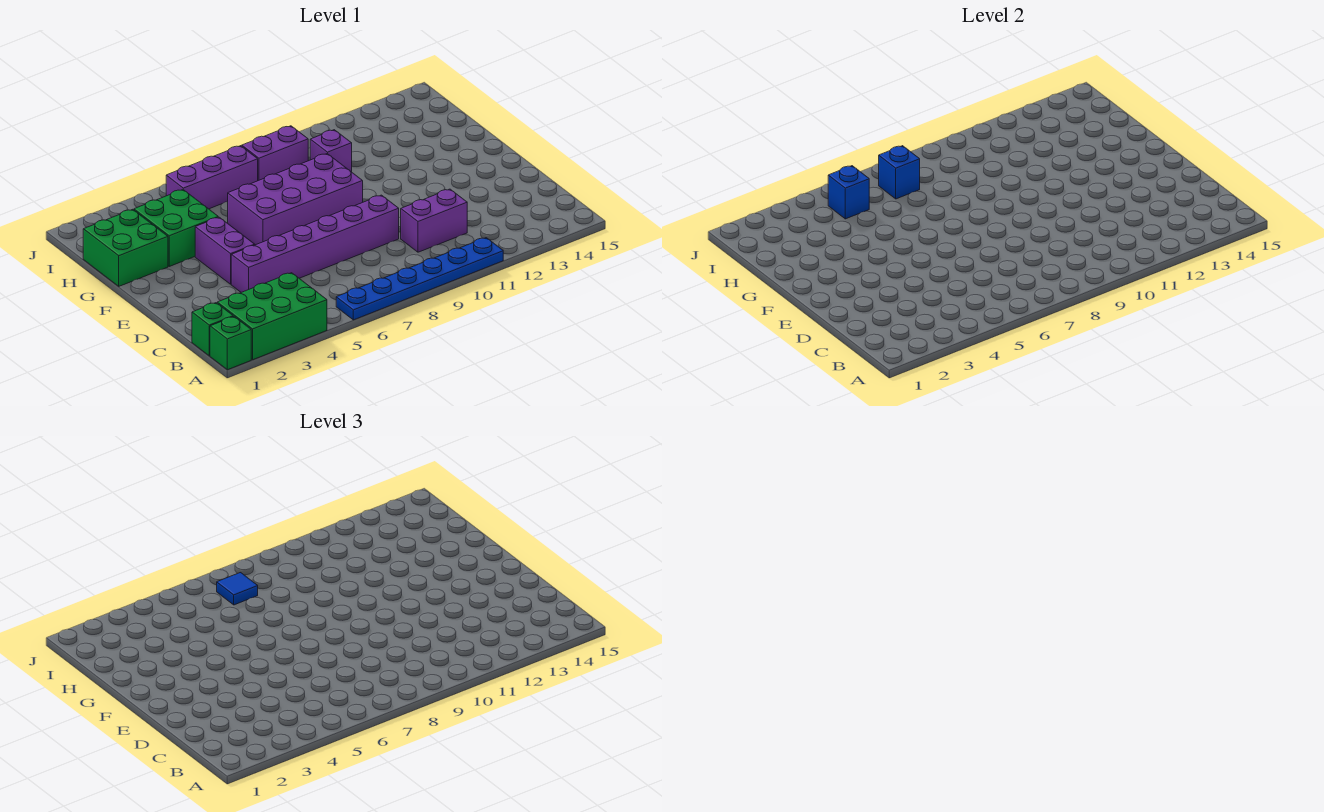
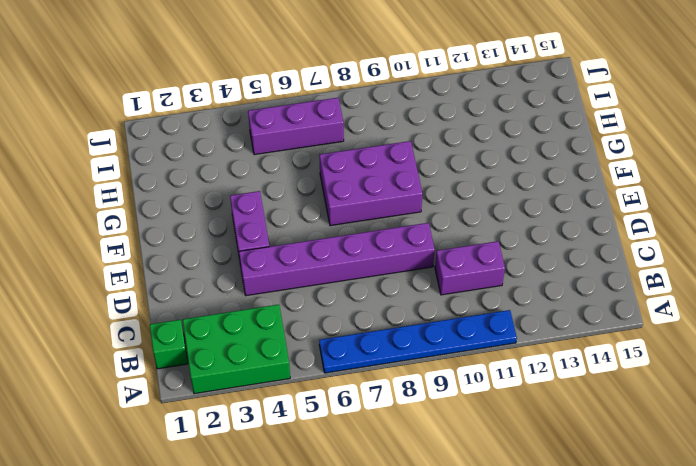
purple brick F7:G9 level 1 -> purple brick F6:G9 level 1
none -> green brick A1 level 1
none -> green brick G1:H2 level 1
none -> green brick G3:H4 level 1

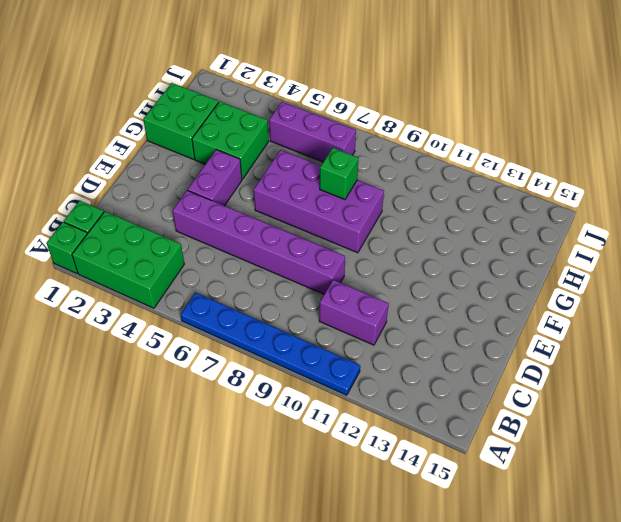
green brick G8 level 2 -> none
none -> purple brick H10 level 1
none -> purple brick I8:I9 level 1
none -> blue brick I5 level 2

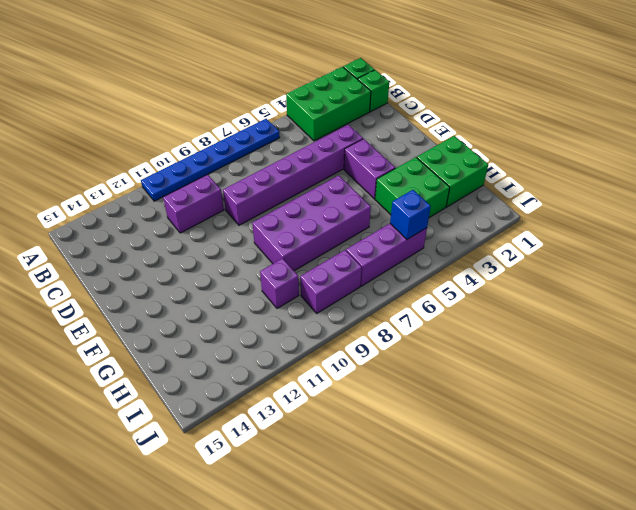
none -> blue brick I7 level 2
none -> blue tile I7 level 3

